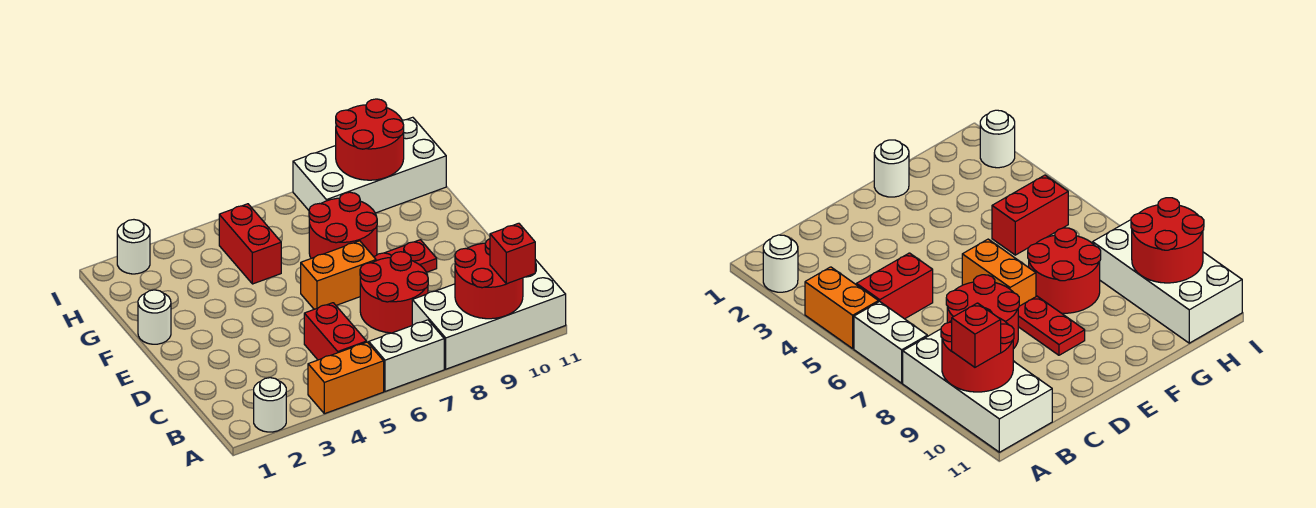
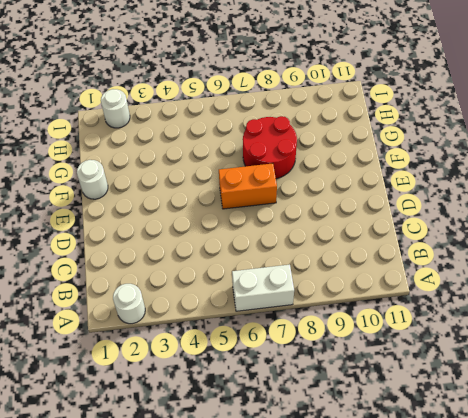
none -> orange brick A4:A5 level 1
none -> white brick A8:B11 level 1
none -> red brick B5:C5 level 1

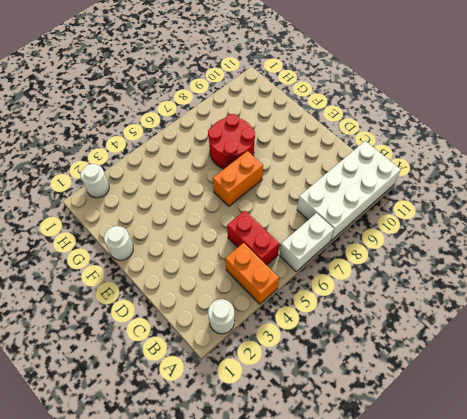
orange brick A4:B4 level 1 -> orange brick A4:A5 level 1
none -> red round brick C7:D8 level 1
none -> red plate E8:E9 level 1
none -> red brick G5:H5 level 1

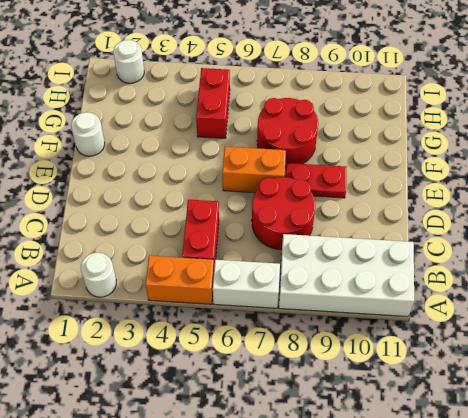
none -> white brick H8:I11 level 1
none -> red round brick A9:B10 level 2
none -> red round brick H9:I10 level 2

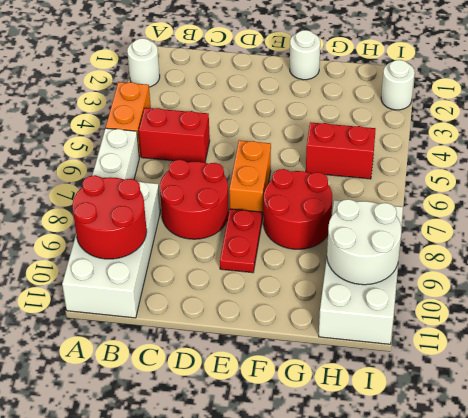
white round brick H9:I10 level 2 -> red round brick H9:I10 level 2
none -> red brick A10 level 3

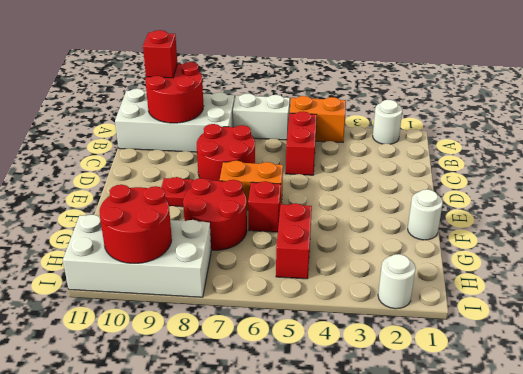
red brick F6 level 1 -> none

